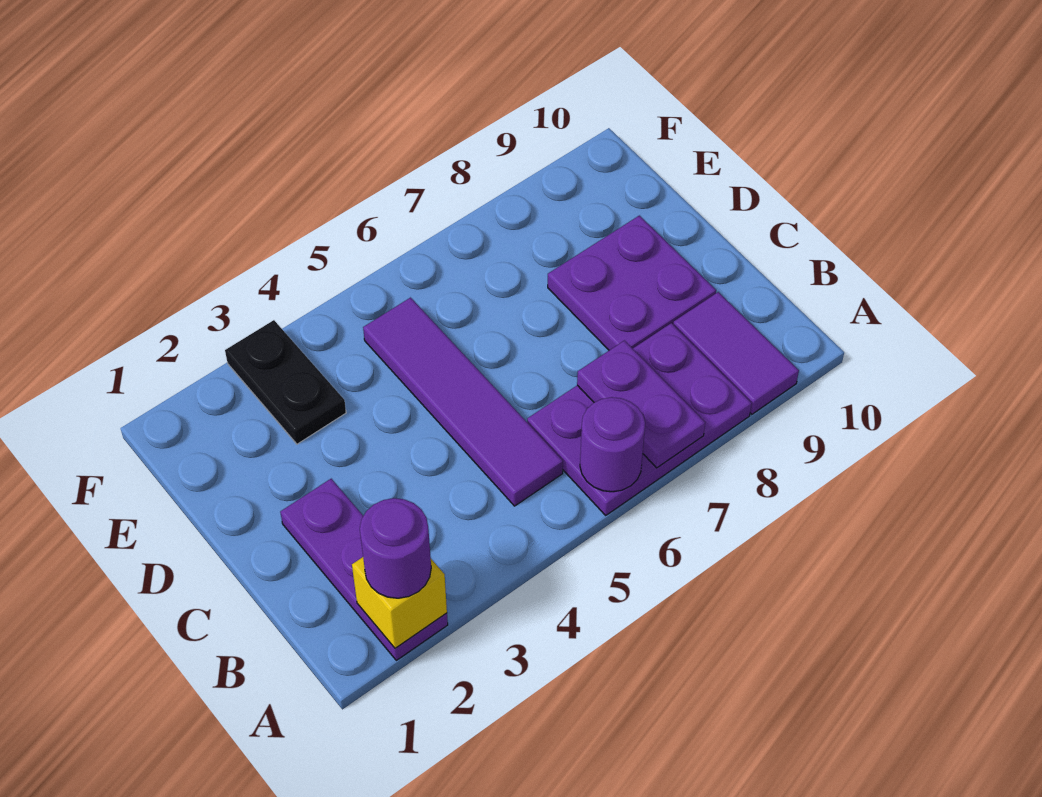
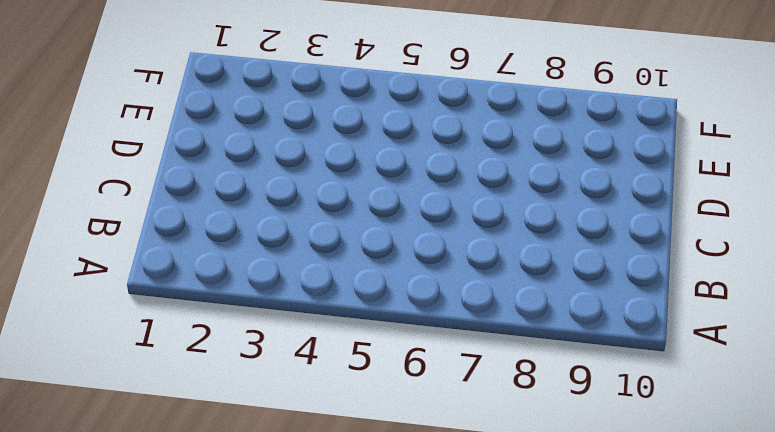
none -> purple plate A2:C2 level 1
none -> purple plate A6:B8 level 1

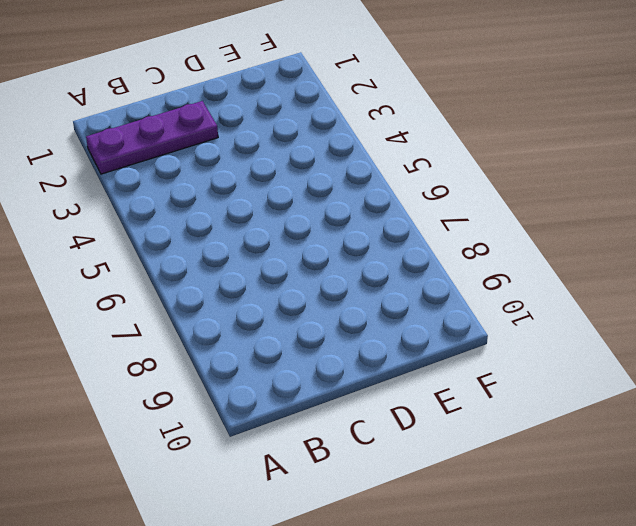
none -> purple plate A6:B8 level 1
none -> purple tile A9:B9 level 1

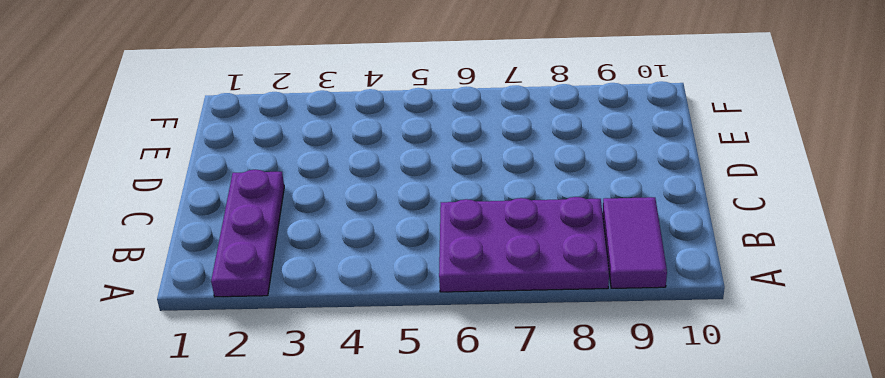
none -> purple tile B5:E5 level 1
none -> purple plate C8:D9 level 1

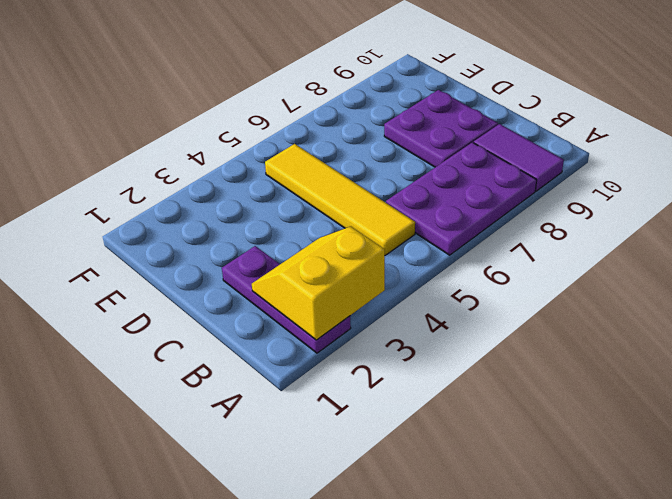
yellow slope A2:B3 level 2 top A -> yellow brick A2 level 2
yellow tile B5:E5 level 1 -> purple tile B5:E5 level 1
none -> black plate E3:F3 level 1
none -> purple round brick A6 level 2

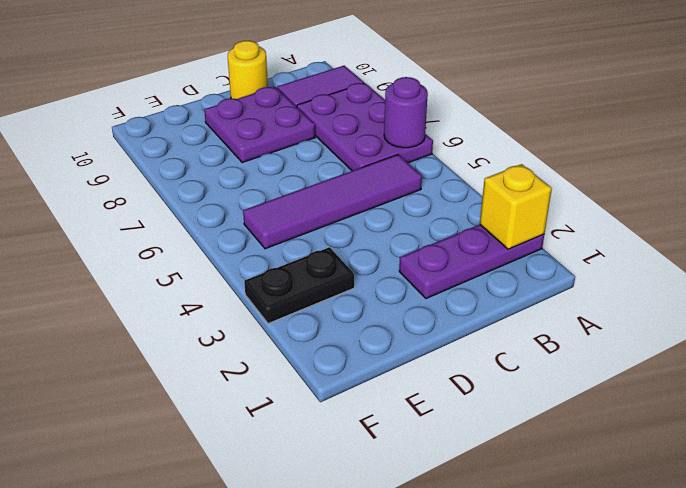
yellow round brick C10 level 1 -> none
none -> purple plate A7:B7 level 2
none -> purple round brick A2 level 3

